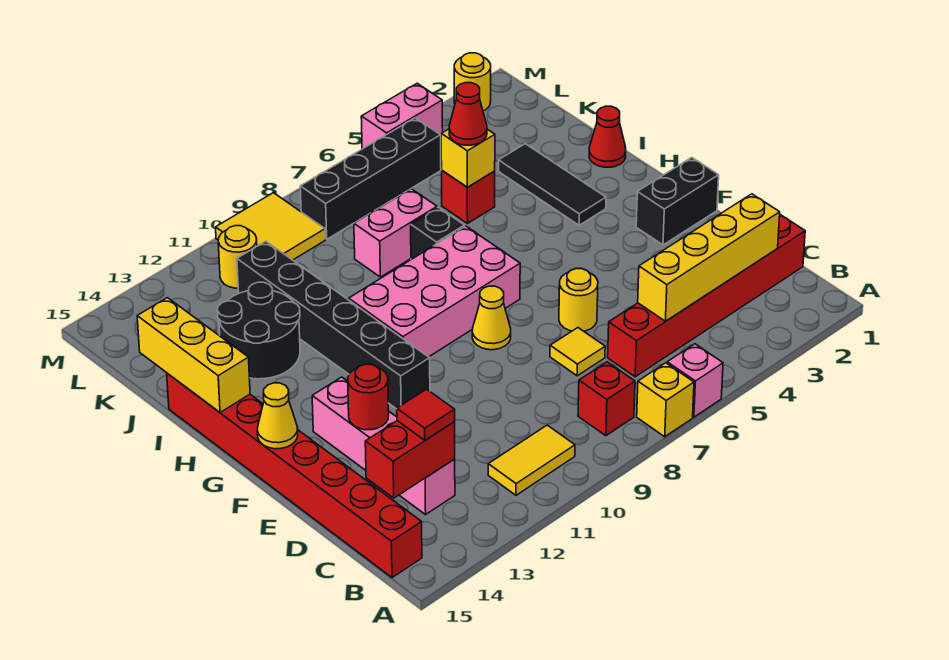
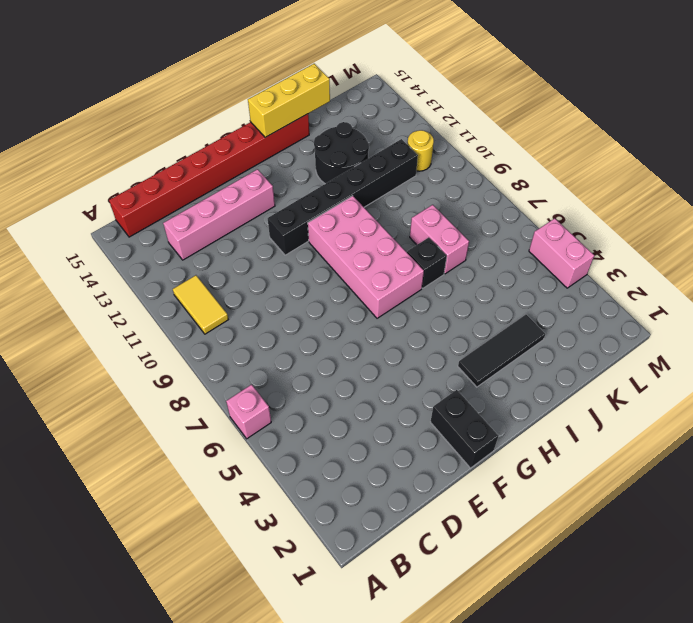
none -> yellow brick A7 level 1
none -> red brick B8 level 1
none -> red brick C1:C6 level 1
none -> yellow tile D7 level 1

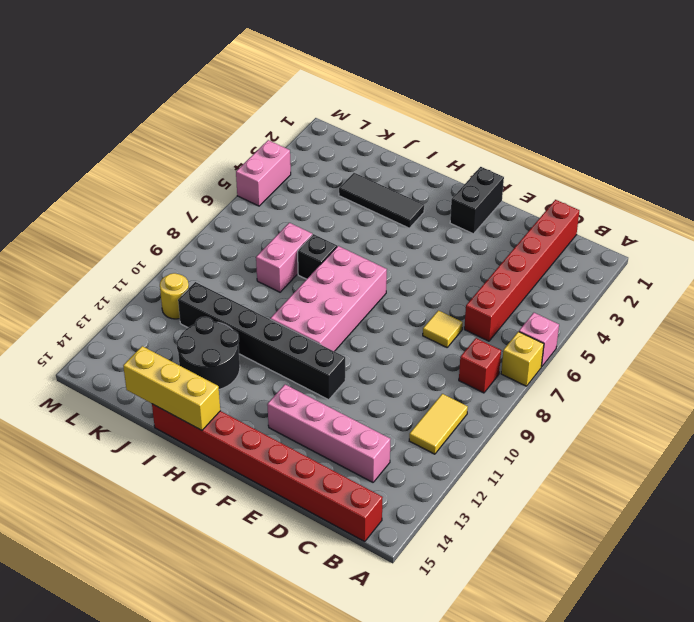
none -> yellow round brick E6 level 1
none -> yellow cone F8 level 1
none -> red cone I1 level 1
none -> red brick J5 level 1

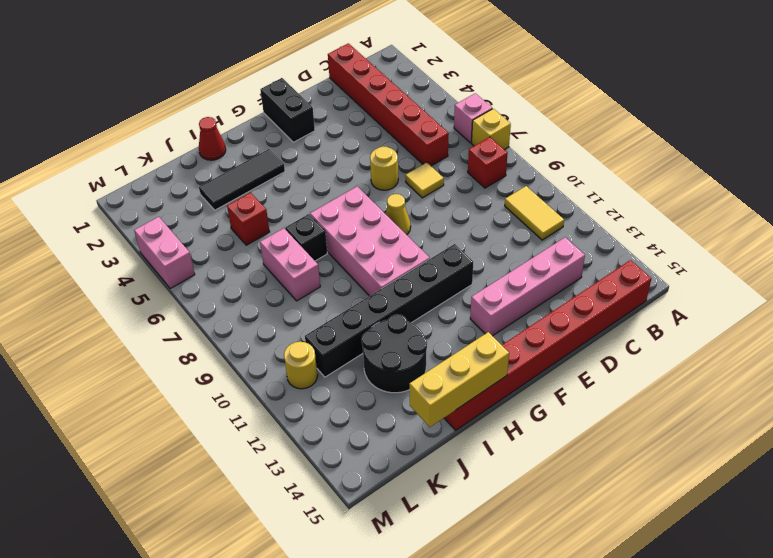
none -> black brick L5:L8 level 1
none -> yellow tile L9:M10 level 1
none -> yellow round brick M2 level 1
none -> yellow brick C2:C5 level 2

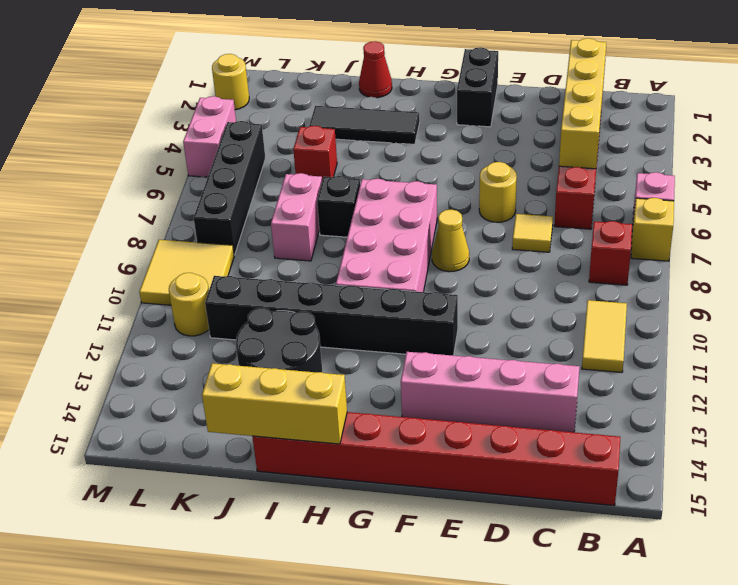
none -> red brick C13:C14 level 2
none -> red round brick E13 level 2
none -> yellow cone F15 level 2
none -> yellow brick J5 level 2

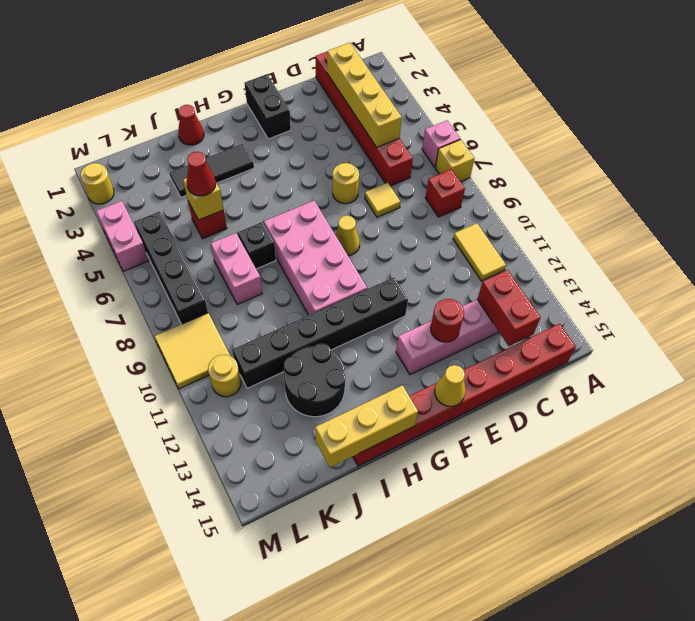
none -> red tile C13 level 3

